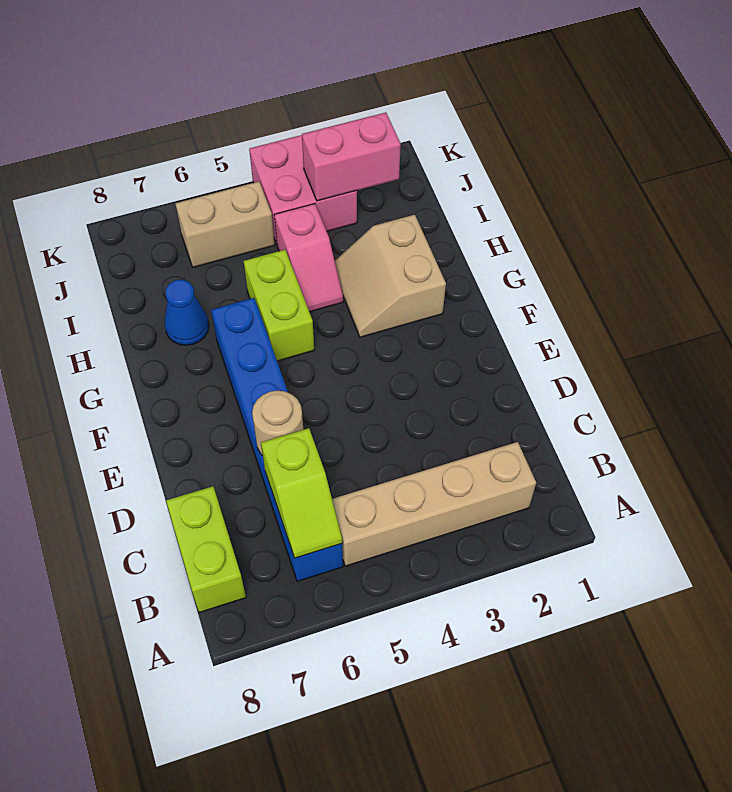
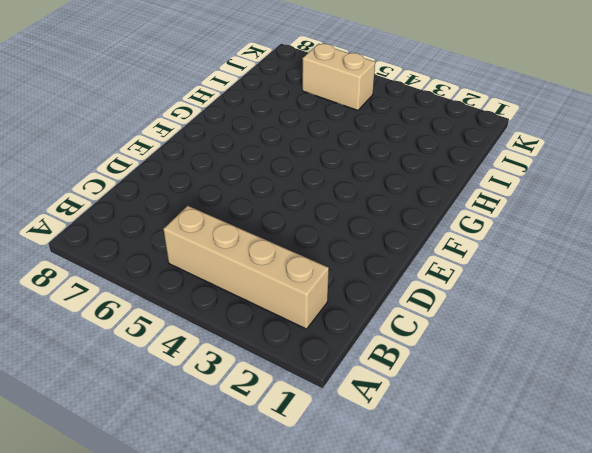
none -> blue brick B6:G6 level 1
none -> lime brick B8:C8 level 1
none -> tan slope G2:H3 level 1 top 2

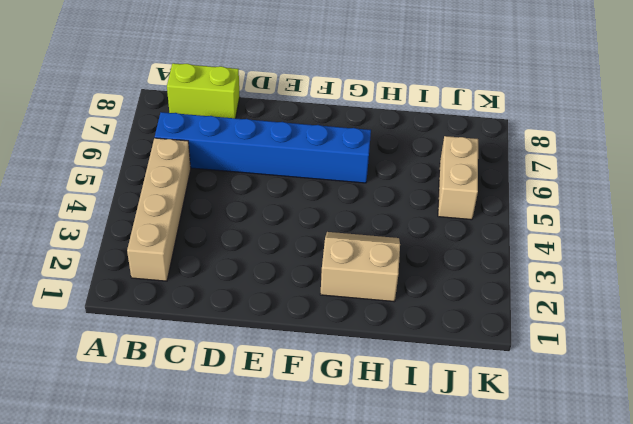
none -> lime brick G5:H5 level 1
none -> pink slope H4:I4 level 1 top I
none -> blue cone H7 level 1

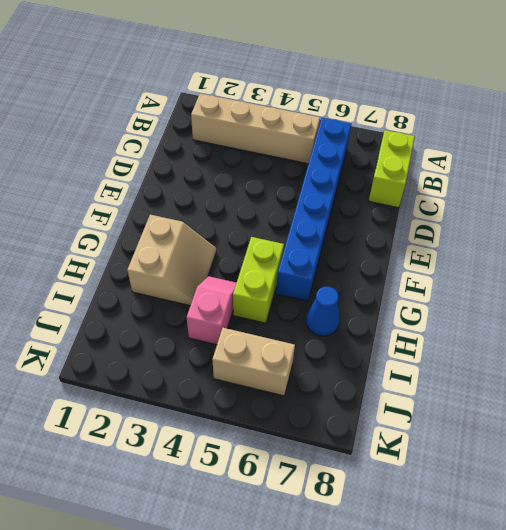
none -> pink brick J3:K4 level 1
none -> lime slope B6:C6 level 2 top C
none -> tan round brick D6 level 2

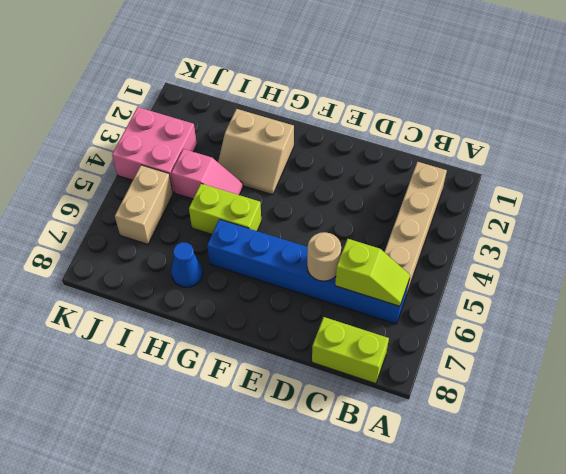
none -> pink brick J2:J3 level 2

